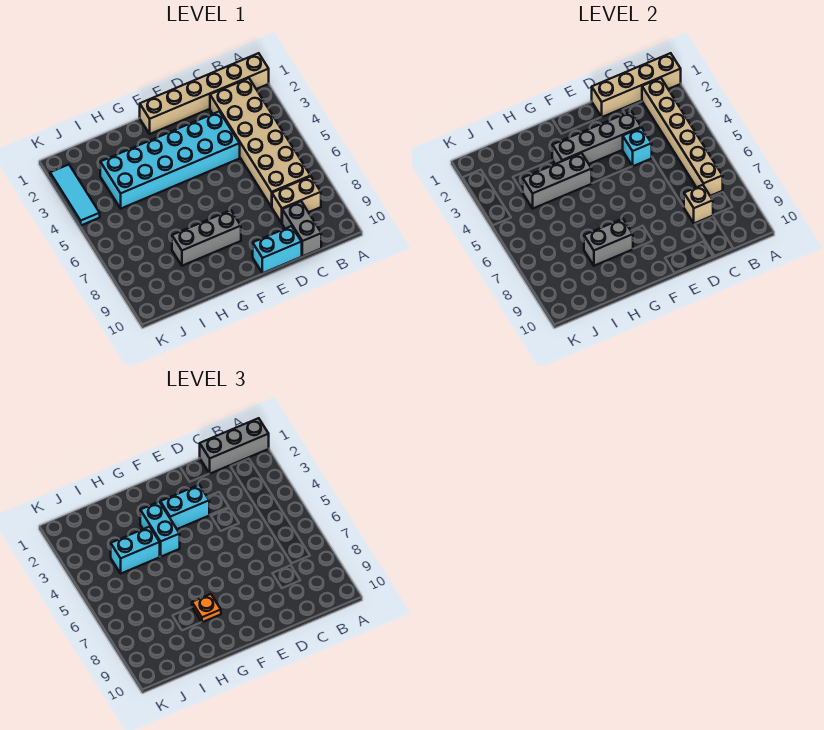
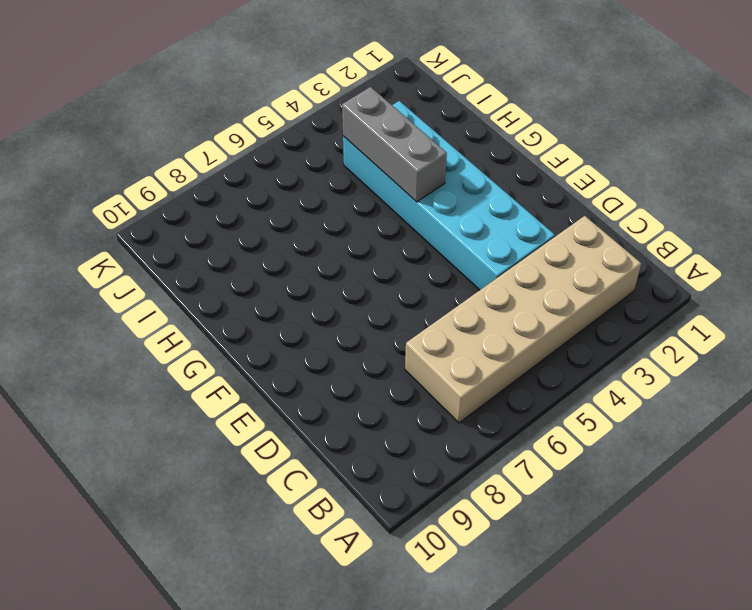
none -> tan brick A1:F1 level 1
none -> tan brick B8:C8 level 1
none -> grey brick C9:C10 level 1

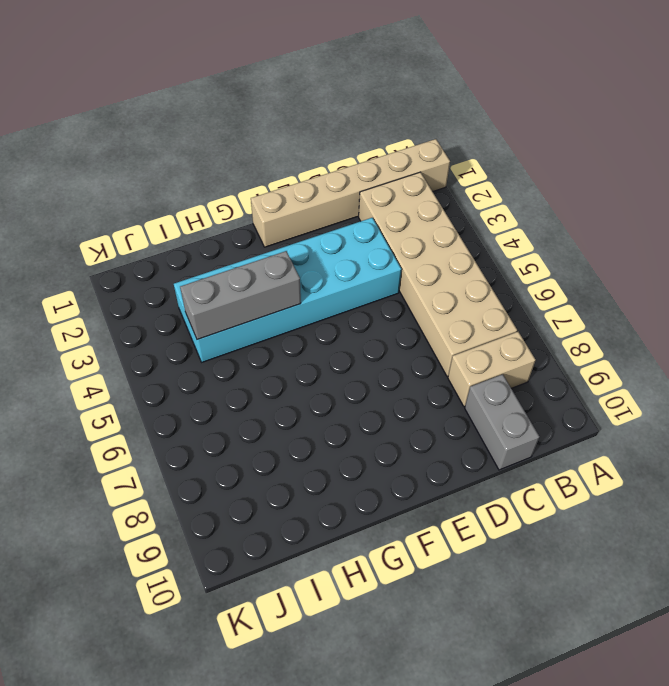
none -> cyan brick D10:E10 level 1
none -> grey brick F8:H8 level 1
none -> cyan tile K2:K4 level 1

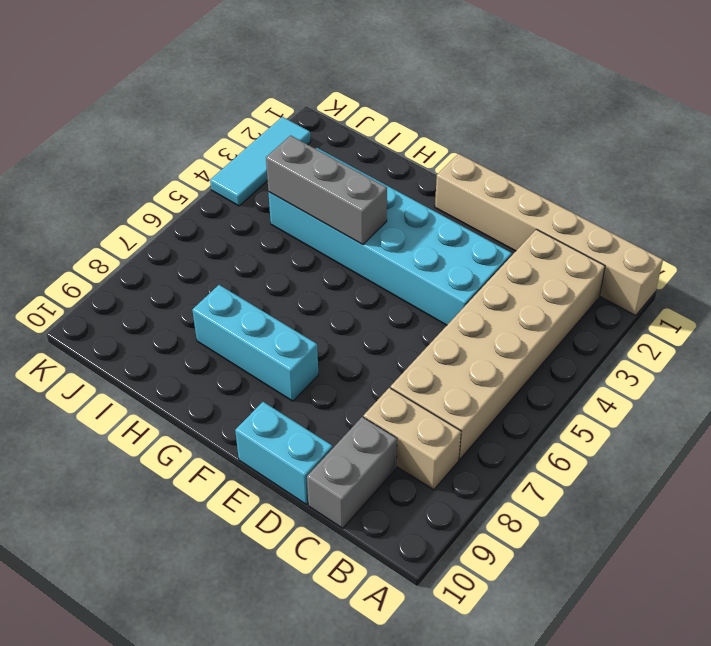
cyan brick F8:H8 level 1 -> grey brick F8:H8 level 1
none -> tan brick A1:D1 level 2
none -> tan brick B2:B7 level 2
none -> tan brick C8 level 2

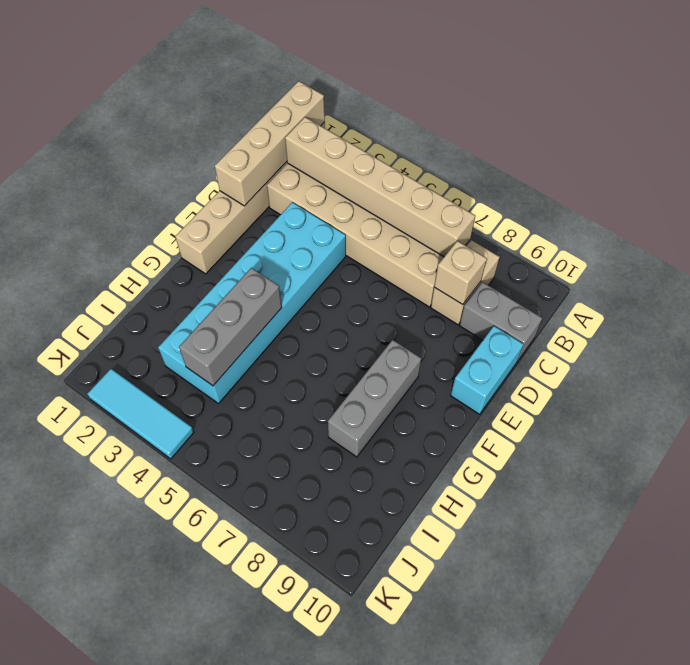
none -> grey brick D3:G3 level 2
none -> cyan brick D4 level 2
none -> grey brick G8:H8 level 2

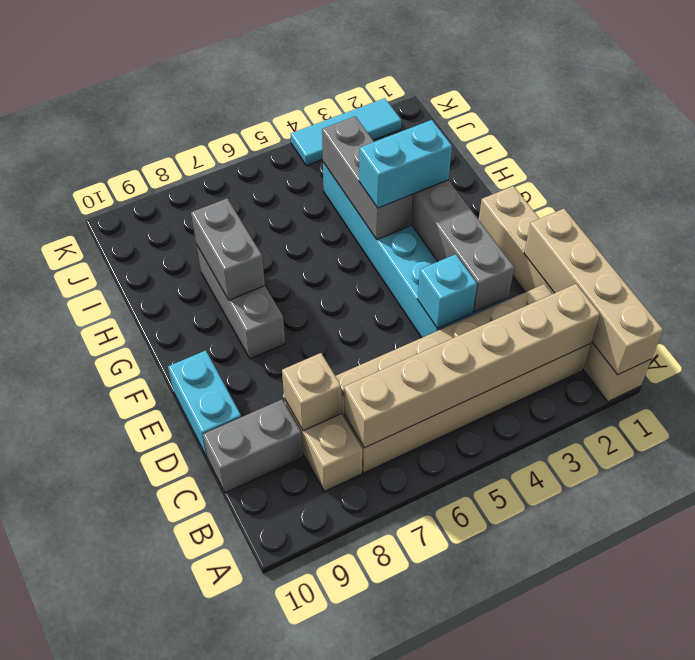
none -> grey brick A1:C1 level 3
none -> cyan brick E3:F3 level 3
none -> orange plate G8 level 3

